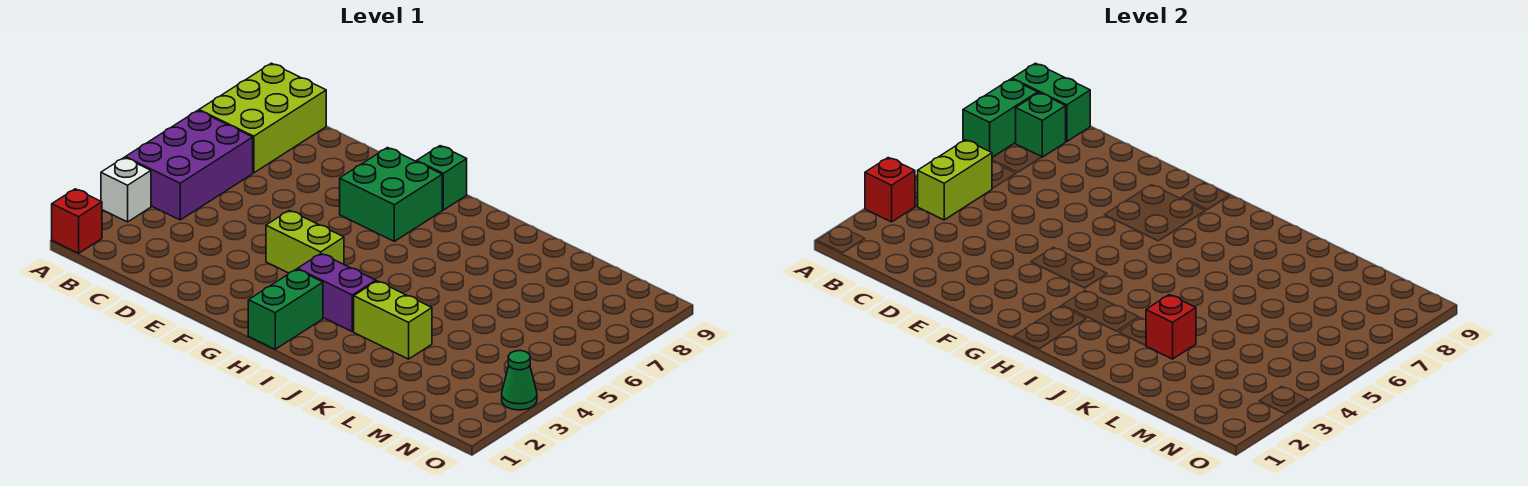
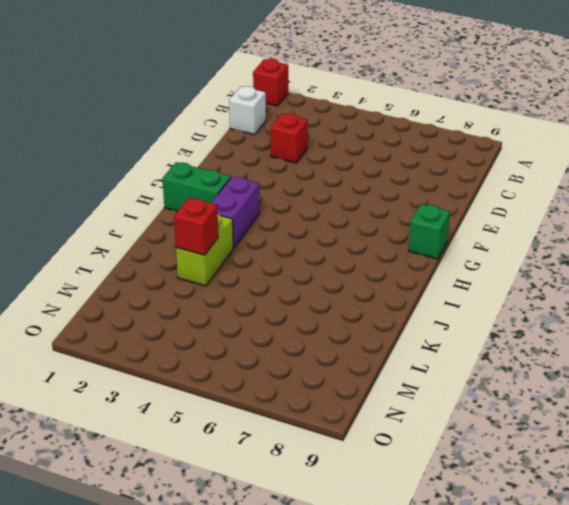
white brick C1 level 1 -> white brick A3 level 1
red brick D3 level 1 -> red brick A3 level 2
none -> purple brick A4:B6 level 1
none -> lime brick A7:B9 level 1
none -> lime brick F4:G4 level 1

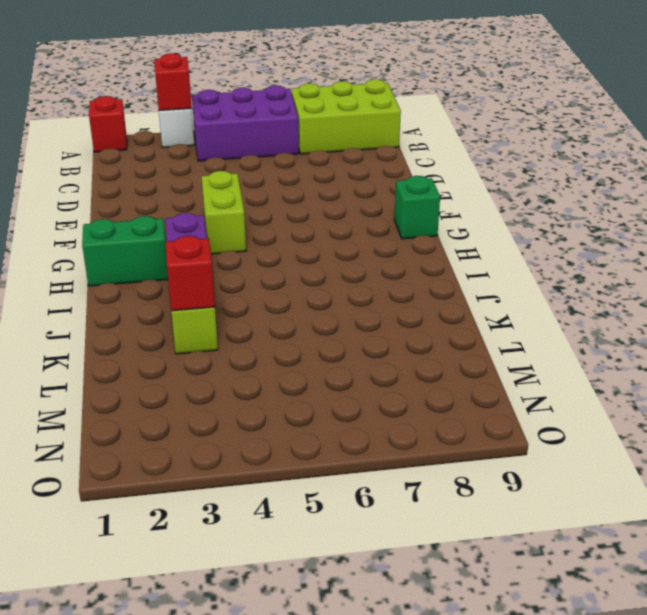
none -> green brick F7:G8 level 1
none -> green cone O3 level 1
none -> green brick A7:A8 level 2

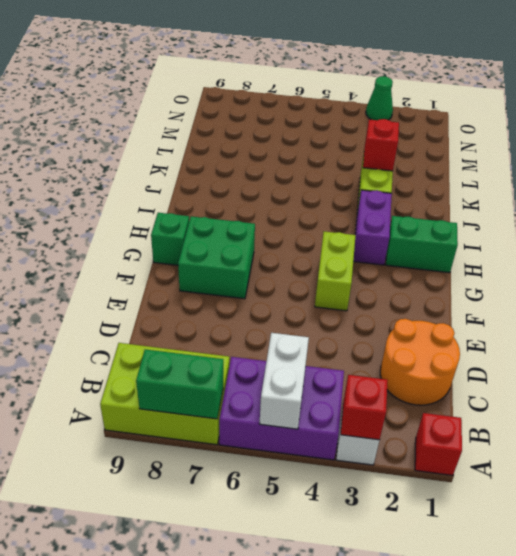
white brick A5:B5 level 2 -> lime brick B4:B5 level 2
orange round brick C1:D2 level 1 -> none
none -> green brick A9:B9 level 2
none -> green brick B8 level 2

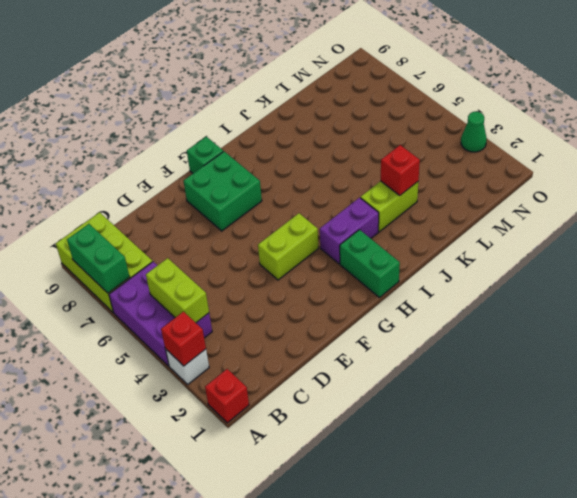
none -> green brick A9:B9 level 2
none -> green brick B8 level 2

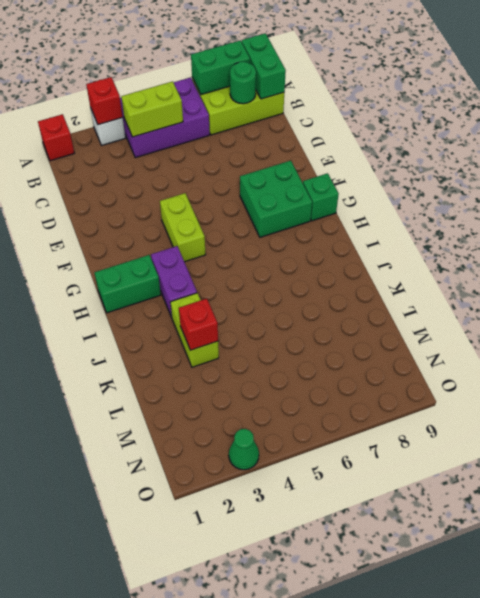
green round brick B8 level 2 -> green brick B8 level 2

